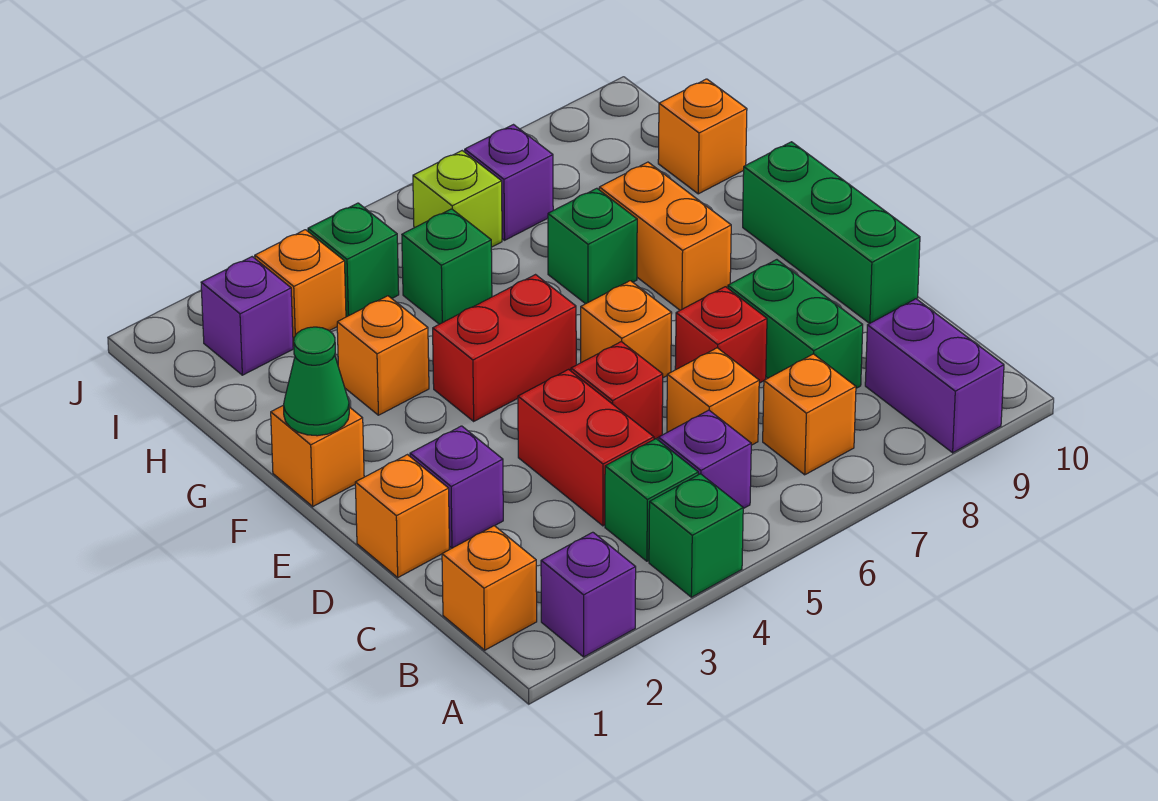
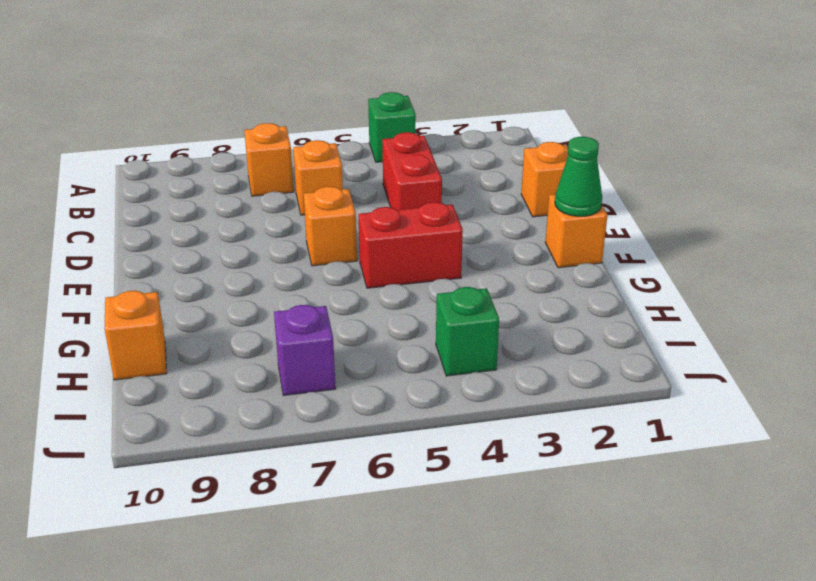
none -> purple brick A2 level 1
none -> purple brick A9:B9 level 1
none -> orange brick B1 level 1

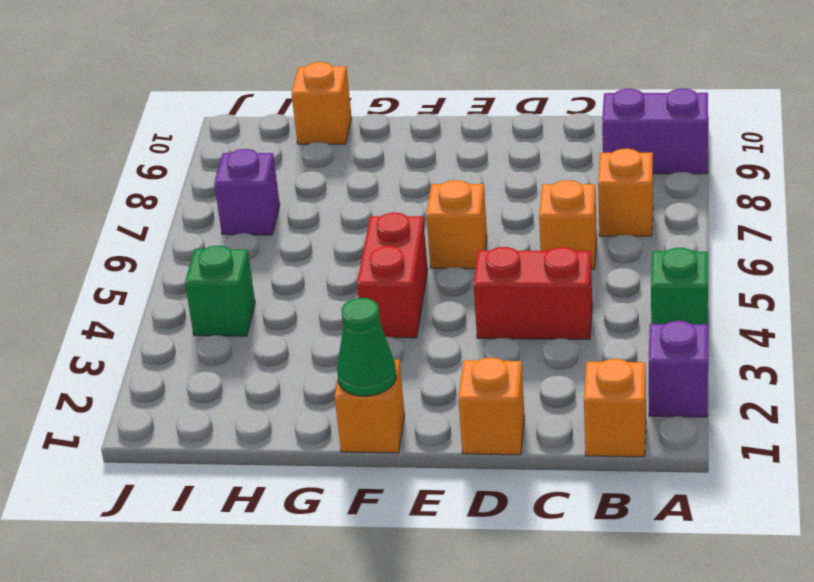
none -> green brick B4 level 1
none -> purple brick B5 level 1
none -> green brick C8:D8 level 1

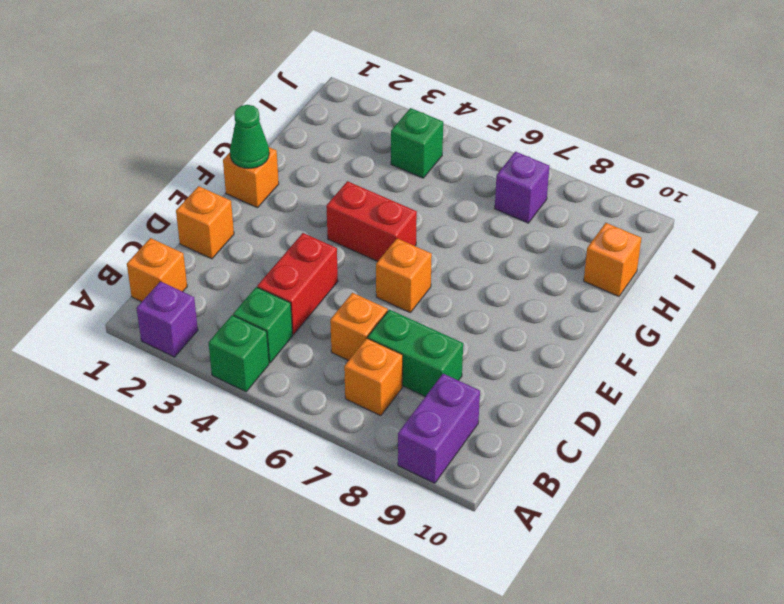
green brick C7:C8 level 1 -> green brick C8:D8 level 1
none -> purple brick B5 level 1
none -> purple brick D2 level 1
none -> red brick D5 level 1

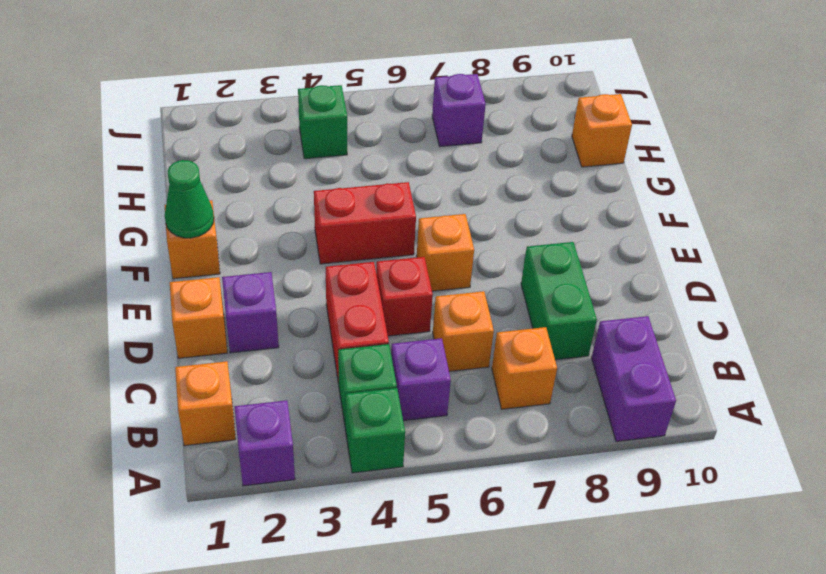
none -> red brick D7 level 1
none -> green brick D10:F10 level 1
none -> orange brick F8:G8 level 1

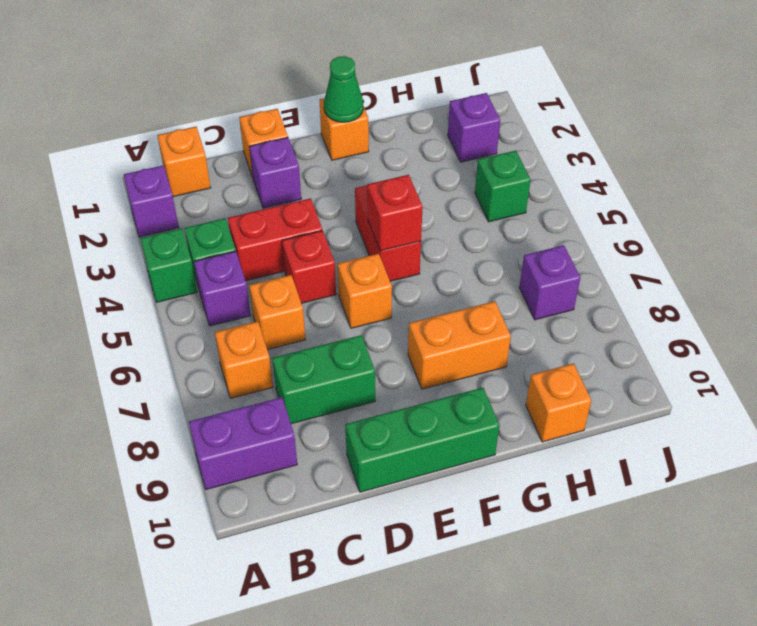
red brick F5 level 2 -> red brick D7 level 1
none -> orange brick G3 level 1
none -> green brick G7 level 1
none -> green brick H5 level 1

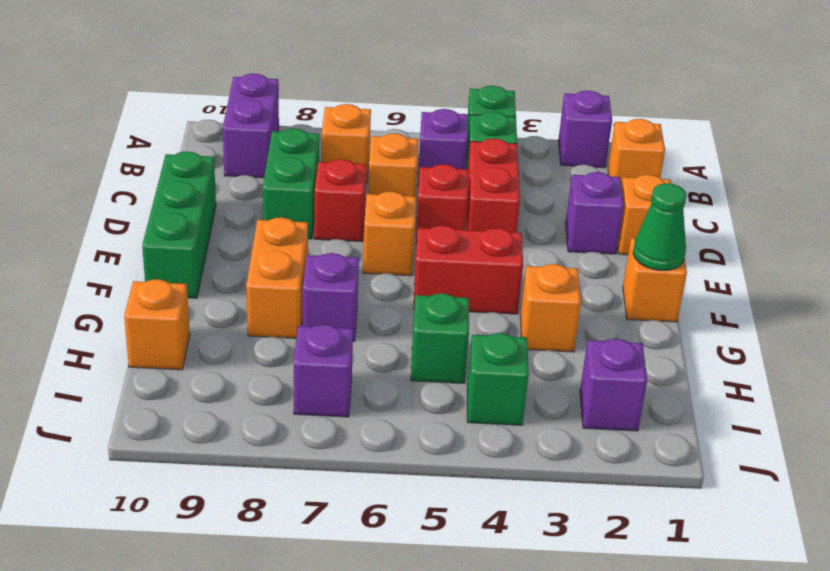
purple brick G7 level 1 -> green brick G7 level 1
none -> orange brick I3 level 1
none -> lime brick I6 level 1

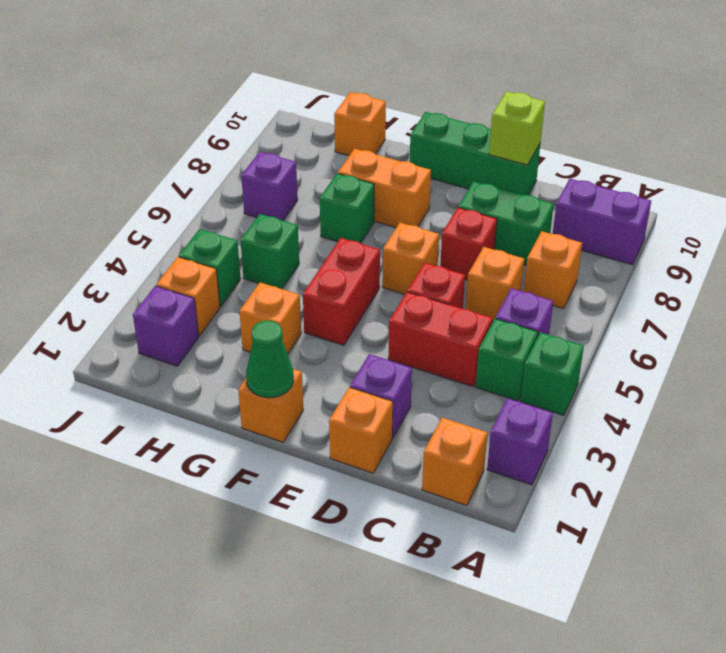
lime brick D10 level 2 -> lime brick I6 level 1

